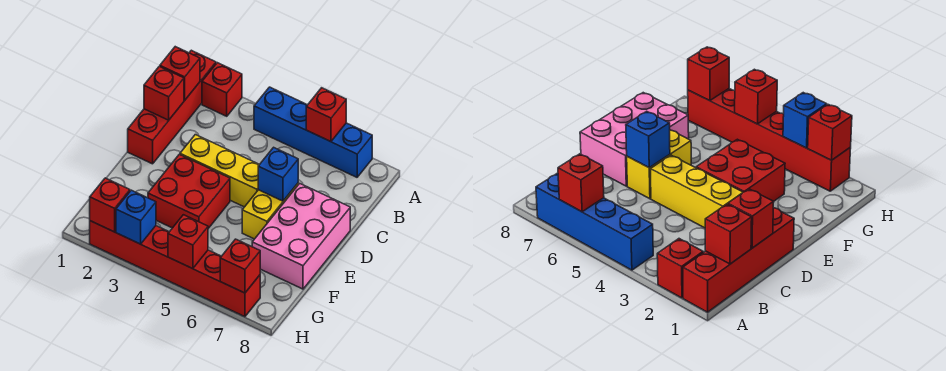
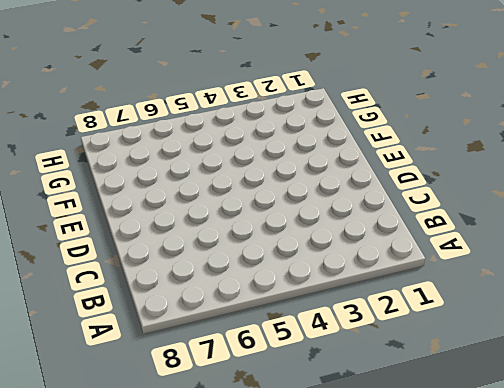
none -> red brick A1:D1 level 1
none -> red brick A2 level 1
none -> blue brick A4:A7 level 1

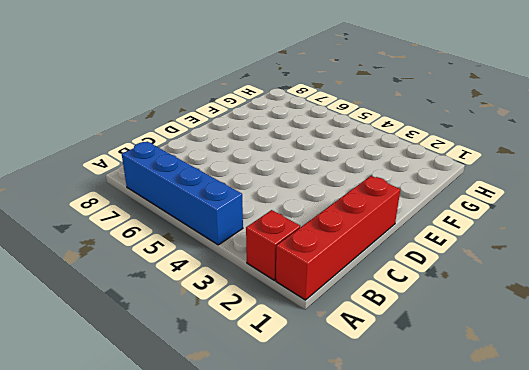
none -> yellow brick D3:D5 level 1
none -> yellow brick D6:E6 level 1
none -> pink brick D7:F8 level 1

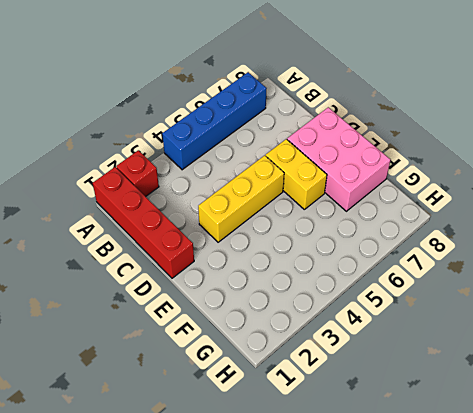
none -> red brick E3:F4 level 1
none -> red brick H2:H7 level 1
none -> red brick A6 level 2

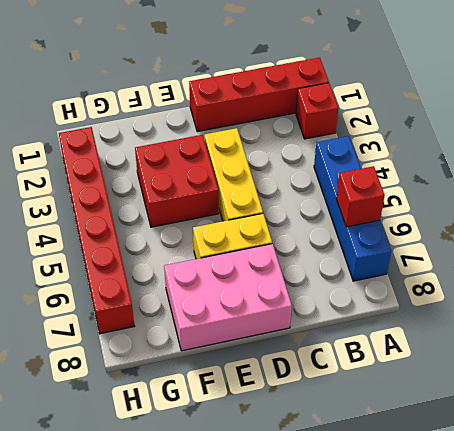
none -> red brick B1 level 2
none -> red brick C1 level 2
none -> blue brick D6 level 2

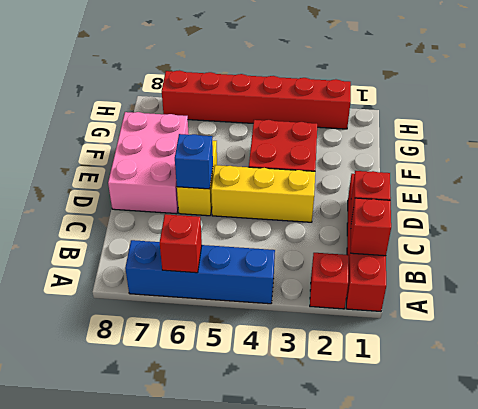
none -> red brick H2 level 2
none -> blue brick H3 level 2
none -> red brick H5 level 2

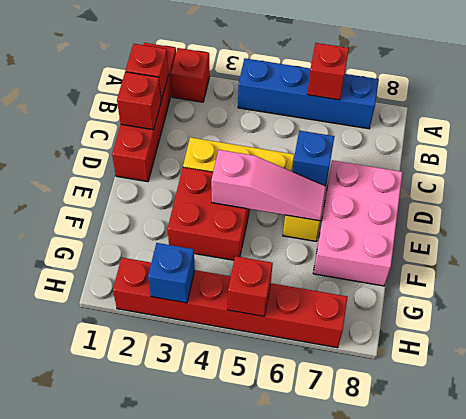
pink slope E4:E6 level 2 top 4 -> none
none -> red brick H2 level 2
none -> red brick H7 level 2

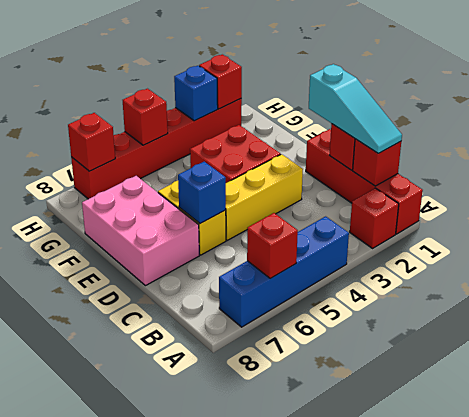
cyan slope B1:D1 level 3 top D -> none

